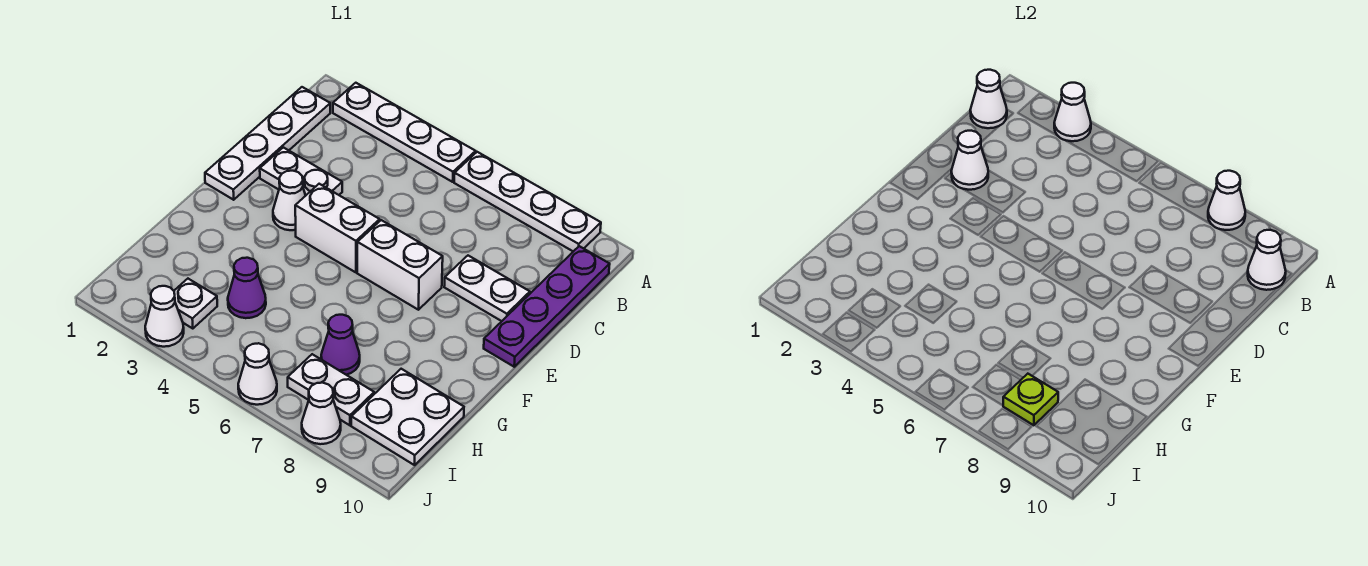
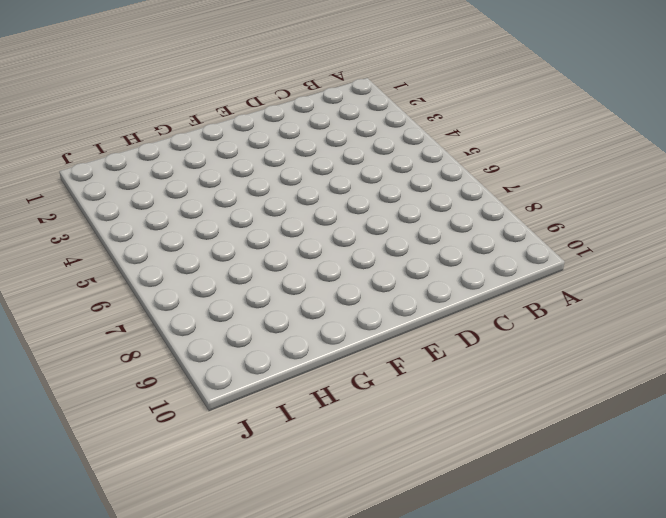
none -> white plate A2:A5 level 1
none -> white plate A6:A9 level 1
none -> white plate B1:E1 level 1

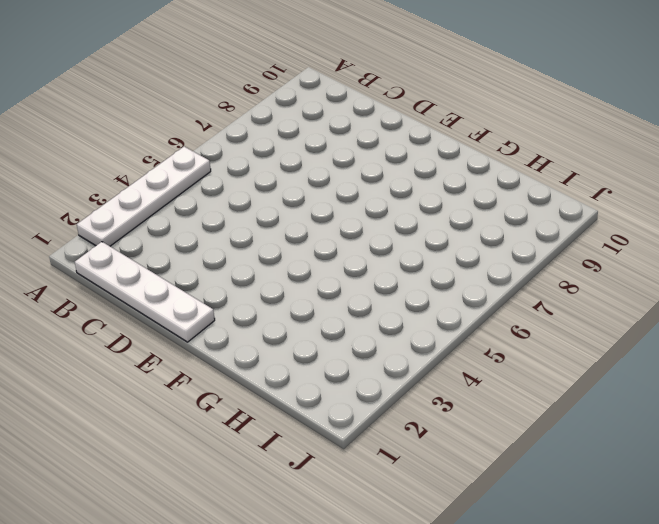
none -> white plate A6:A9 level 1
none -> purple plate B10:E10 level 1
none -> white plate D2:D3 level 1

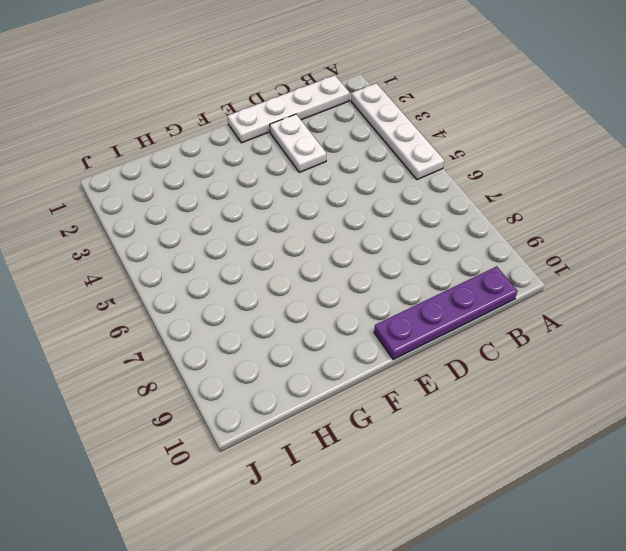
none -> white plate A6:A9 level 1
none -> white plate D8:D9 level 1
none -> white cone E3 level 1

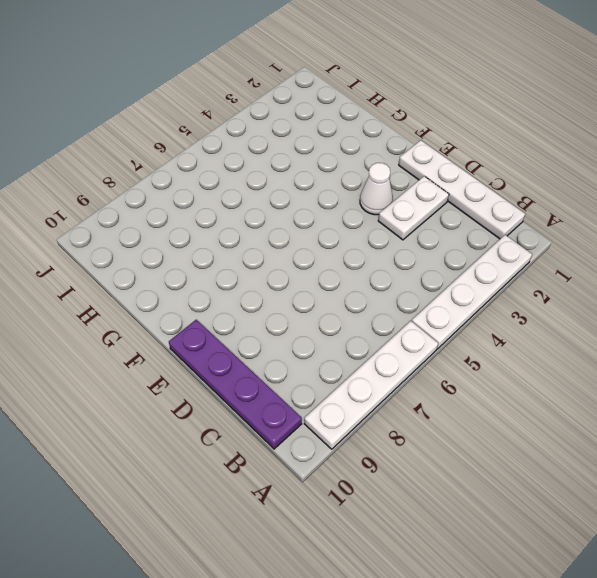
none -> white plate D8:D9 level 1
none -> white brick E4:E5 level 1
none -> white brick E6:E7 level 1

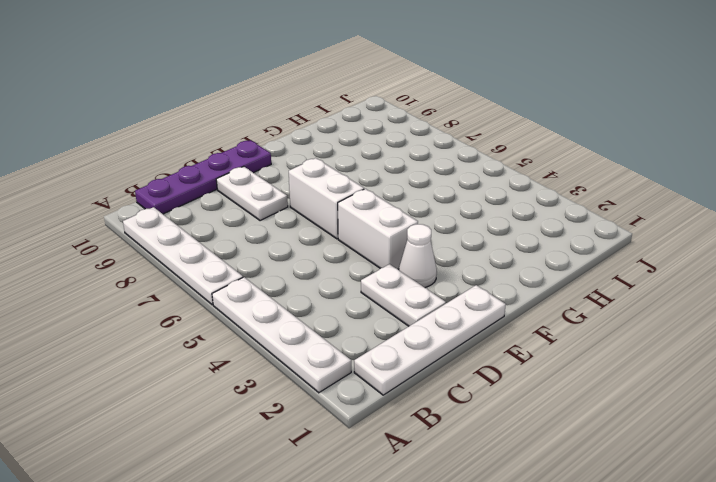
none -> purple cone H4 level 1
none -> purple cone H7 level 1
none -> white plate H9:I10 level 1

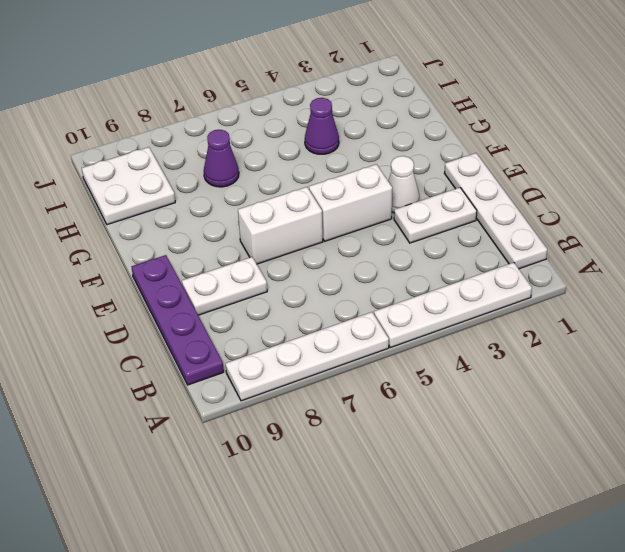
none -> white plate I3 level 1
none -> white plate I7:I8 level 1
none -> white cone J3 level 1

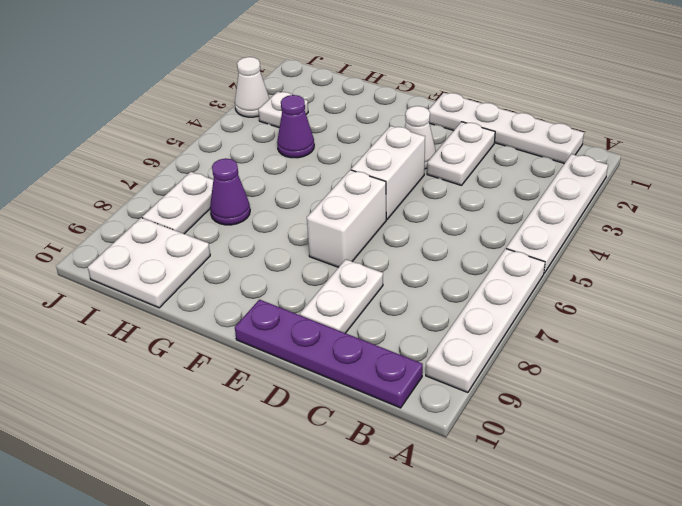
none -> white cone J6 level 1
none -> white cone J8 level 1
none -> white cone A3 level 2

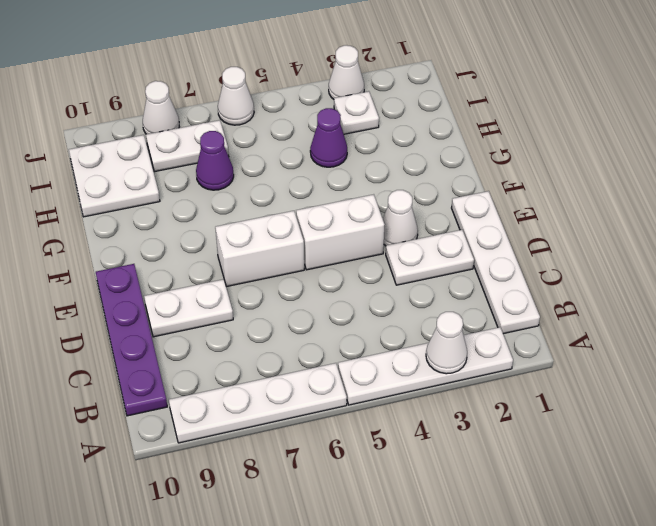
none -> white cone A8 level 2
none -> white cone B1 level 2
none -> white cone B10 level 2

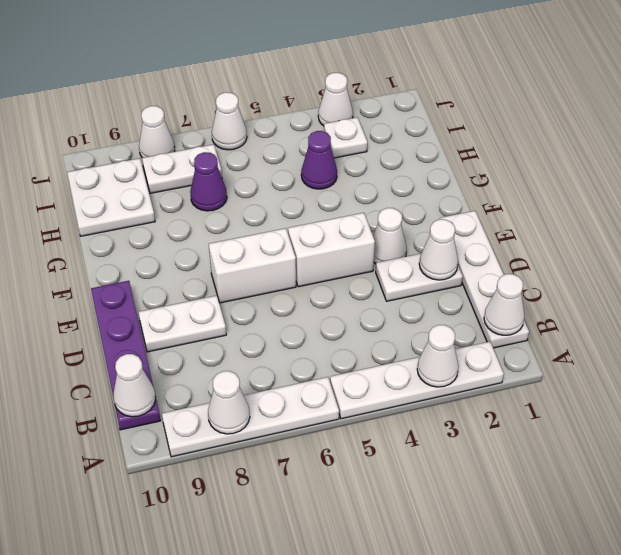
none -> lime plate I8 level 2

